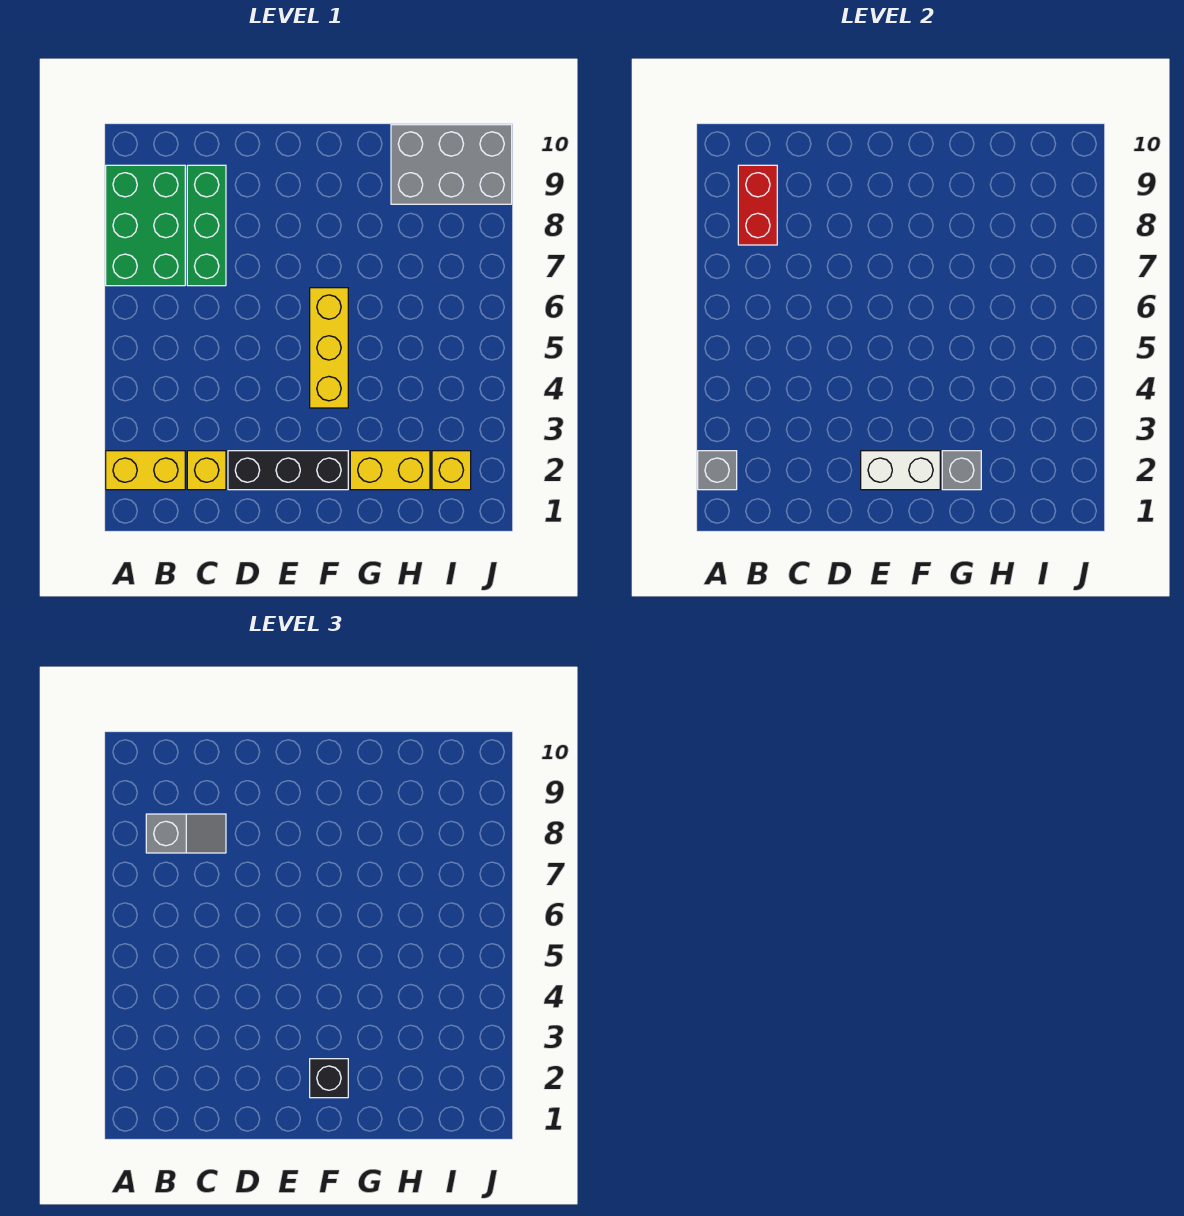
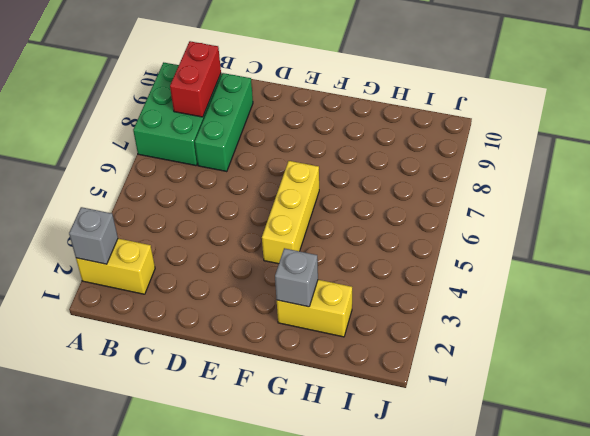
none -> yellow brick C2 level 1
none -> black brick D2:F2 level 1
none -> grey brick H9:J10 level 1

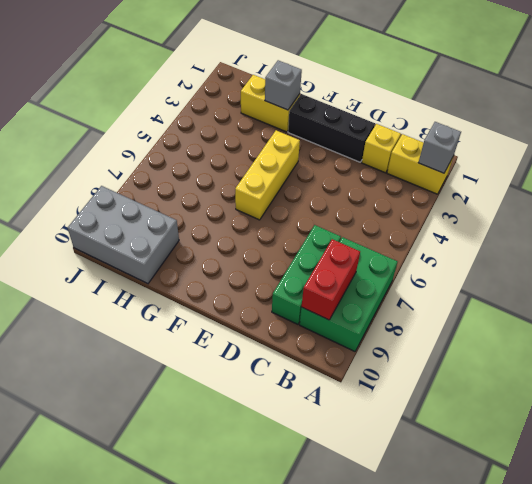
none -> yellow brick I2 level 1
none -> white brick E2:F2 level 2
none -> grey slope B8:C8 level 3 top B

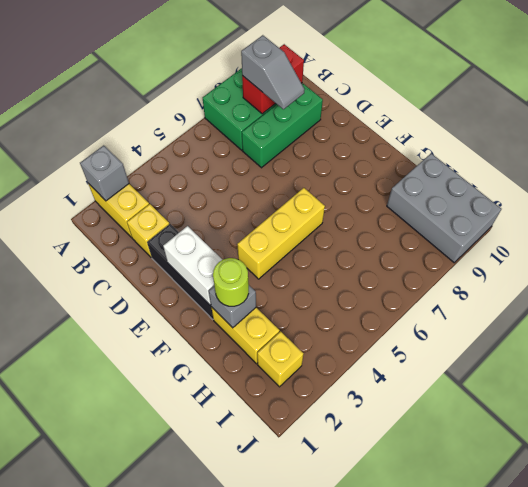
lime round brick G2 level 3 -> none
none -> black brick F2 level 3

